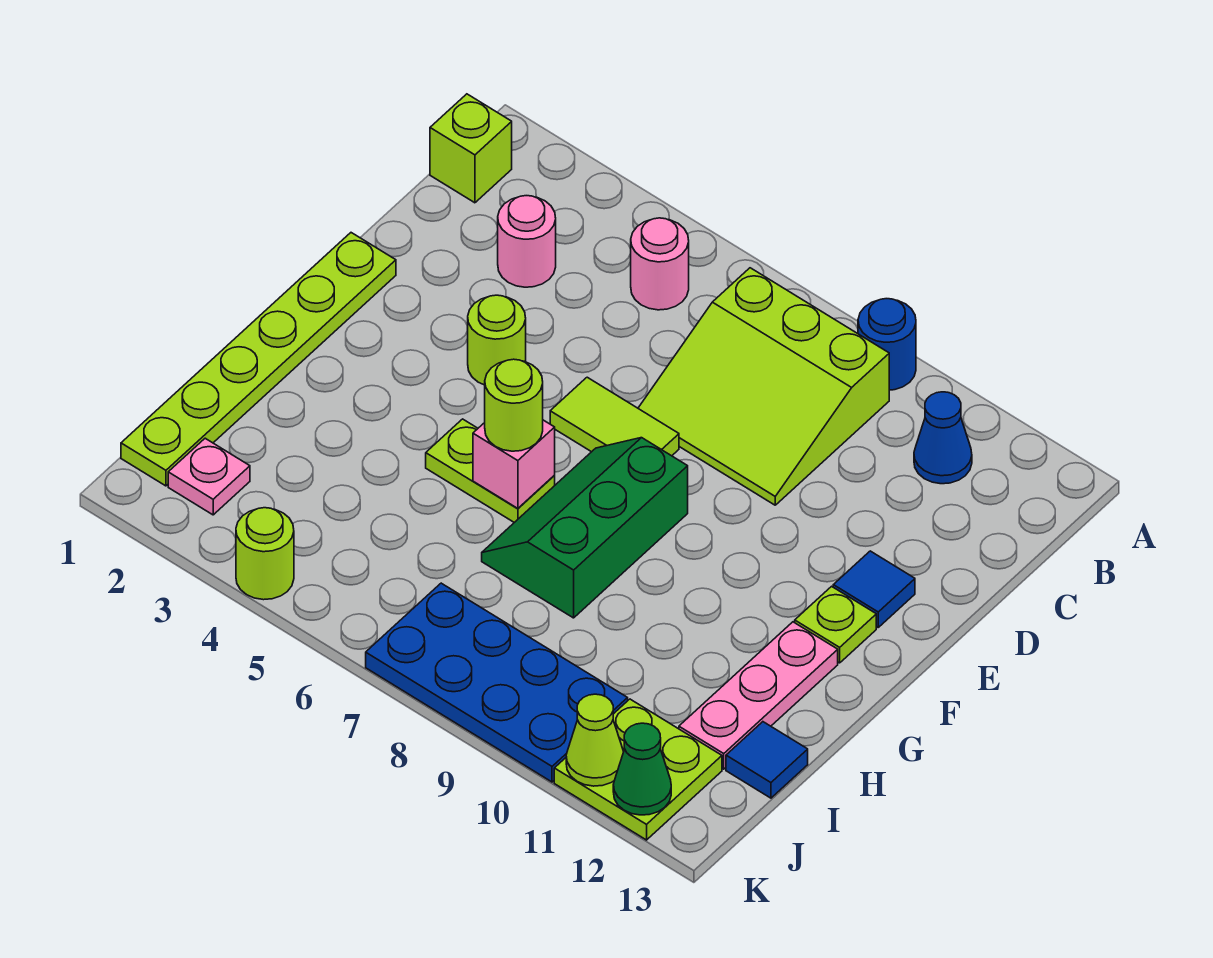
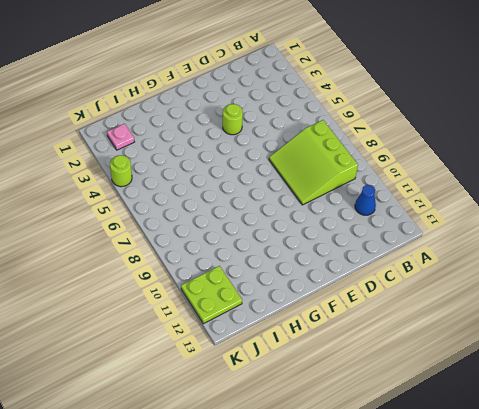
none -> blue round brick A9 level 1
none -> lime brick B1 level 1
none -> pink round brick B5 level 1

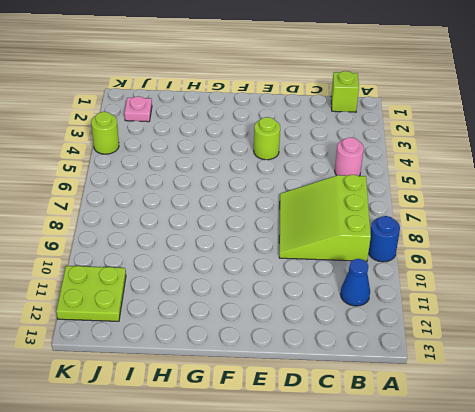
none -> pink round brick C3 level 1
none -> lime plate E1:J1 level 1
none -> lime tile E6:E7 level 1

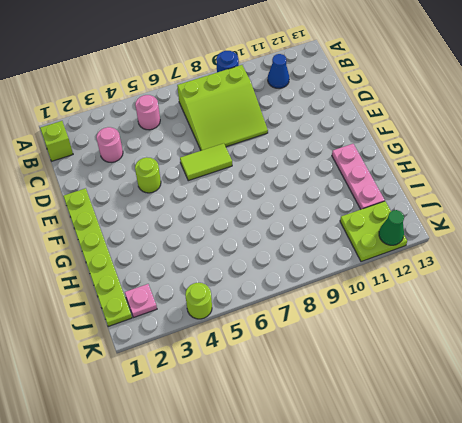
none -> blue tile E12 level 1
none -> green slope F7:H8 level 1 top 8
none -> lime plate F12 level 1

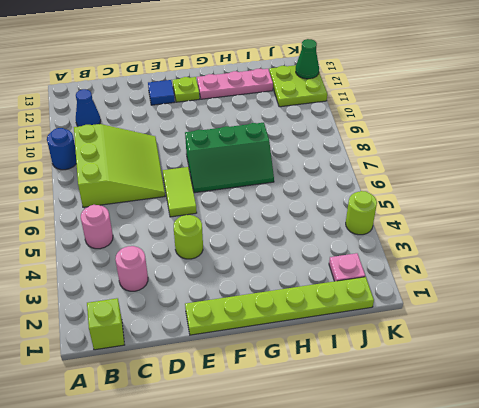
none -> lime plate G5:G6 level 1
none -> blue tile I13 level 1
none -> blue plate J7:K10 level 1

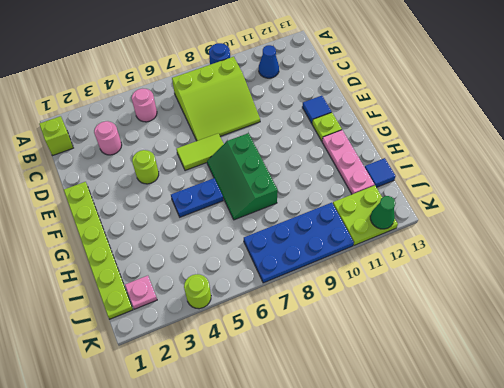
blue plate G5:G6 level 1 -> lime plate G5:G6 level 1
none -> pink brick G6 level 2
none -> lime cone K11 level 2
none -> lime round brick G6 level 3

